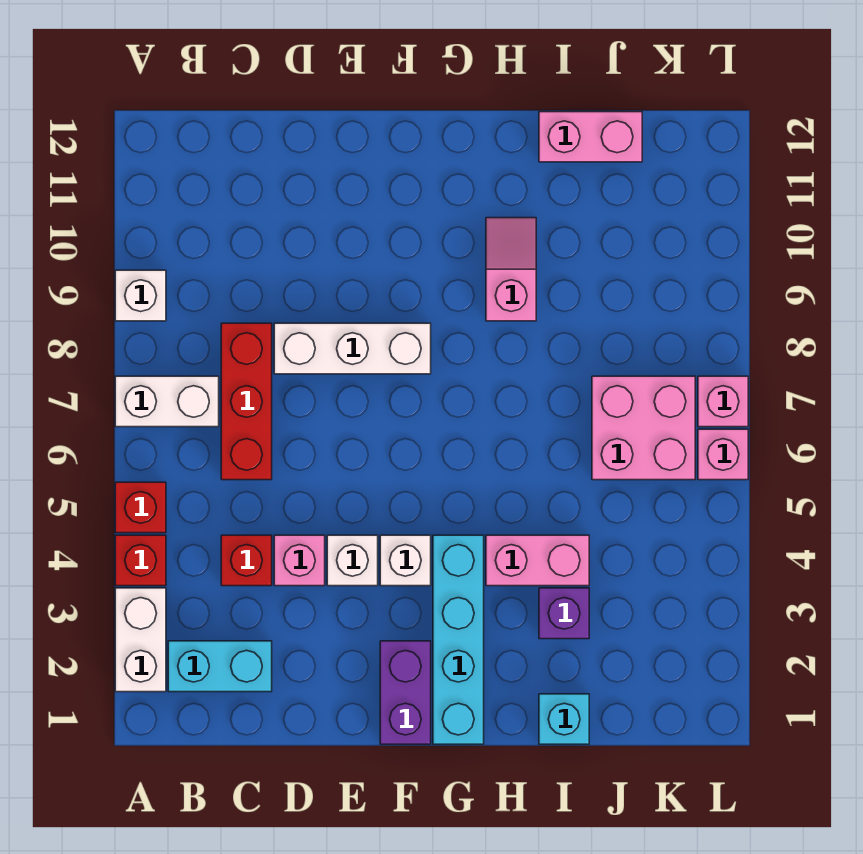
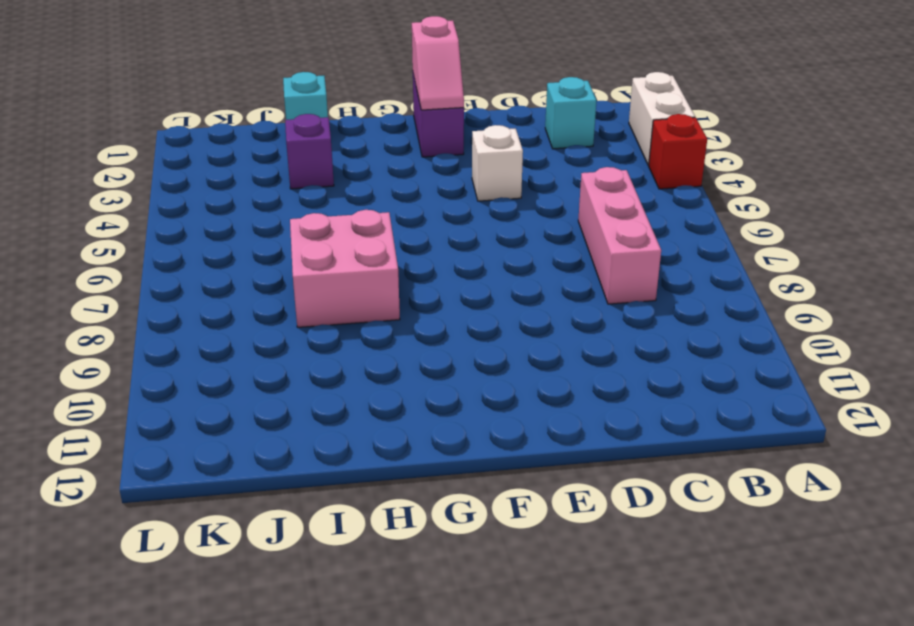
cyan brick C2 level 1 -> cyan brick B2:C2 level 1
pink brick C6:C8 level 1 -> red brick C6:C8 level 1
pink slope F1:F2 level 2 top 1 -> pink slope H9:H10 level 1 top 9
pink brick H7:I8 level 1 -> pink brick J6:K7 level 1
none -> red brick A5 level 1
none -> white brick A7:B7 level 1
none -> white brick A9 level 1

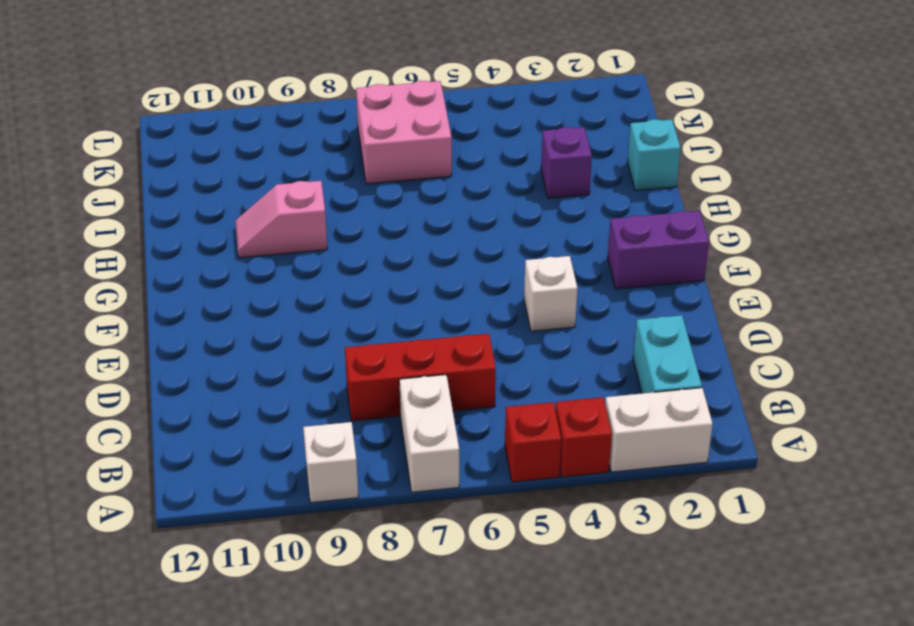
none -> red brick C4 level 1
none -> pink brick D4 level 1
none -> white brick D8:F8 level 1

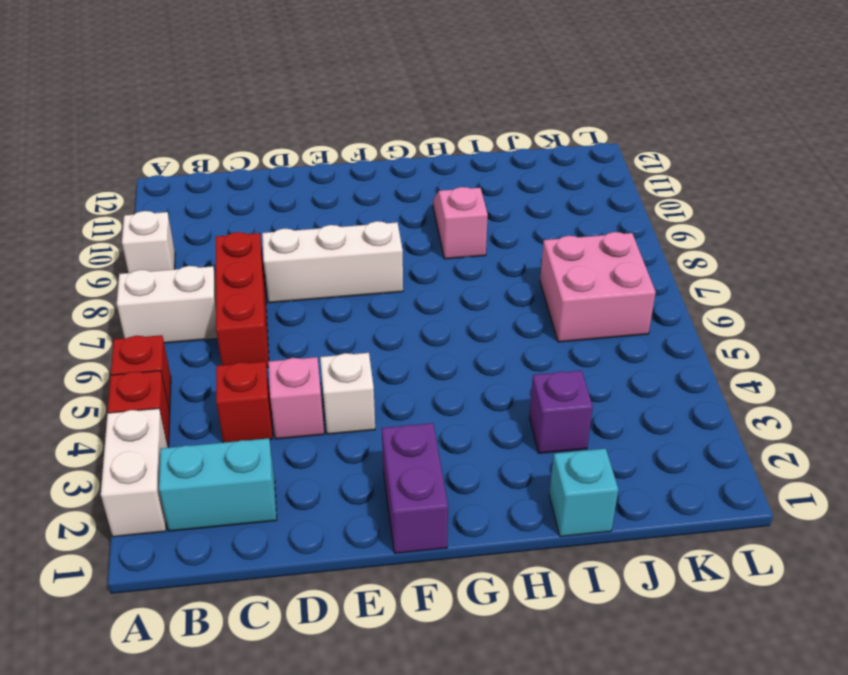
none -> white brick F4 level 1
none -> cyan brick G1:G4 level 1
none -> pink brick H4:I4 level 1

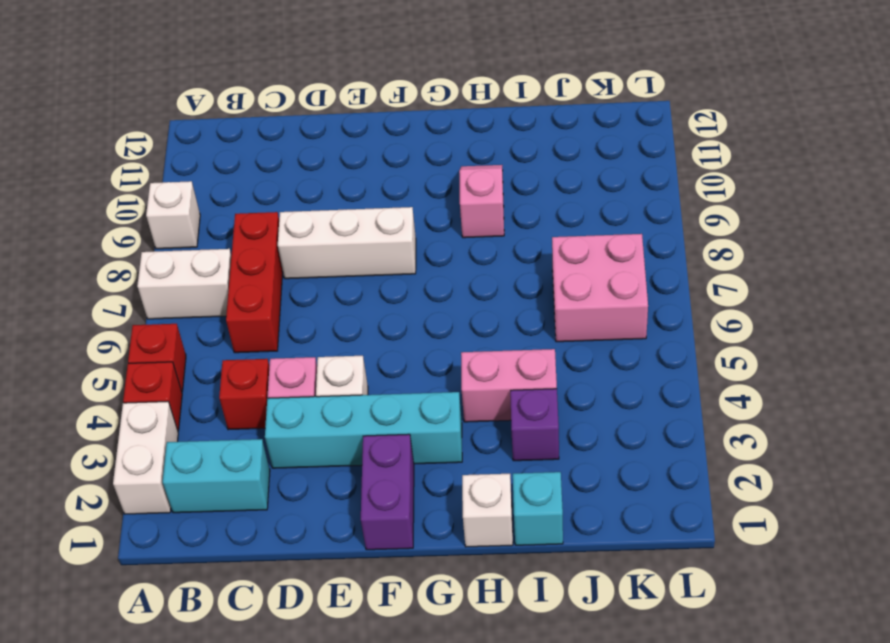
cyan brick D3:G3 level 1 -> cyan brick G1:G4 level 1
white brick H1 level 1 -> white brick F4 level 1
none -> pink brick I12:J12 level 1
none -> pink brick L6 level 1
none -> pink brick L7 level 1

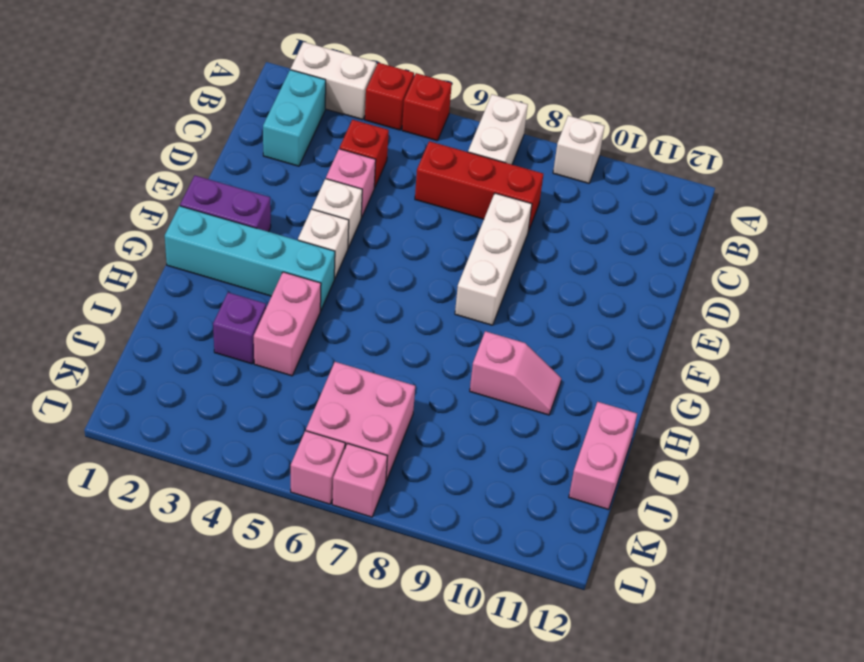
none -> cyan brick I1 level 1

